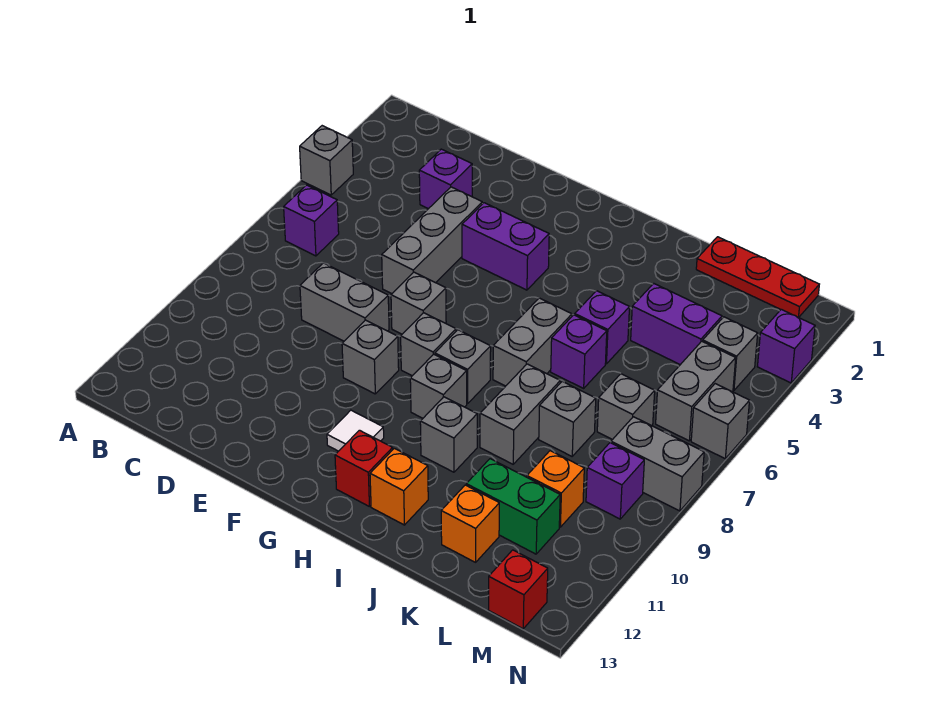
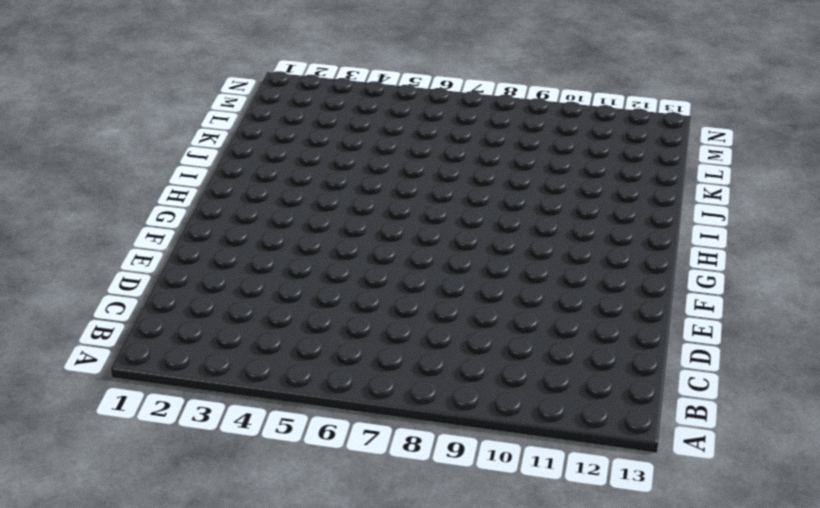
none -> grey brick A4 level 1
none -> purple brick B6 level 1
none -> purple brick D3 level 1
none -> grey brick D8:E8 level 1

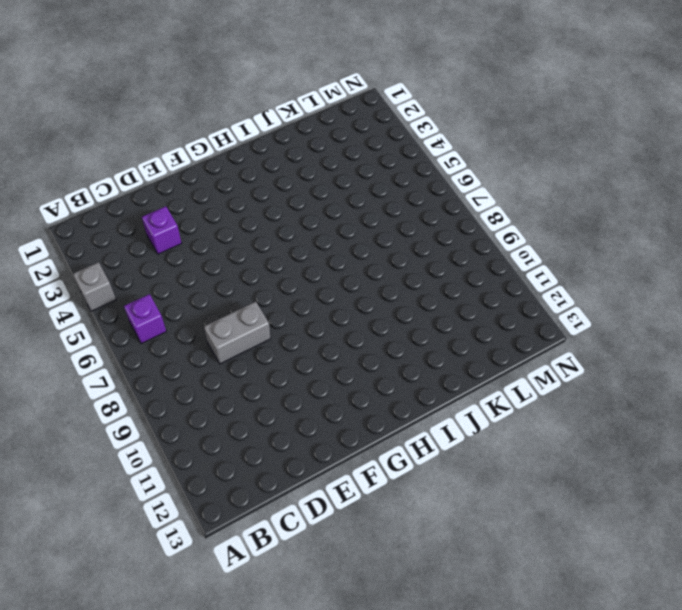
none -> grey brick E4:E6 level 1
none -> purple brick F4:G4 level 1
none -> grey brick F7 level 1
none -> grey brick F9 level 1

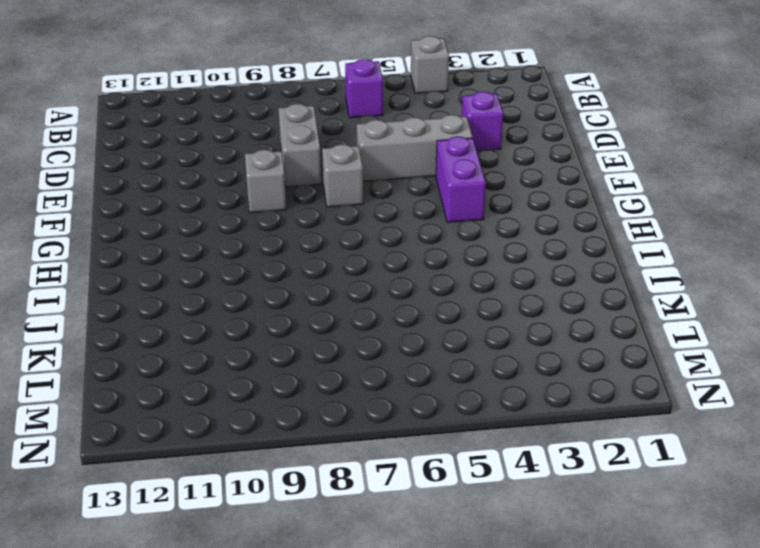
none -> grey brick G8 level 1
none -> white tile G11 level 1
none -> grey brick H8 level 1
none -> grey brick H9 level 1

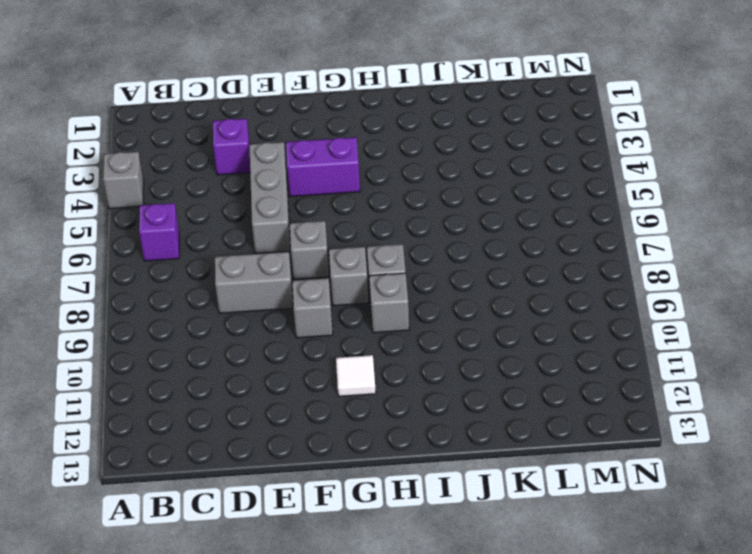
none -> red brick H12 level 1
none -> grey brick I6:I7 level 1
none -> grey brick I10 level 1
none -> orange brick I12 level 1

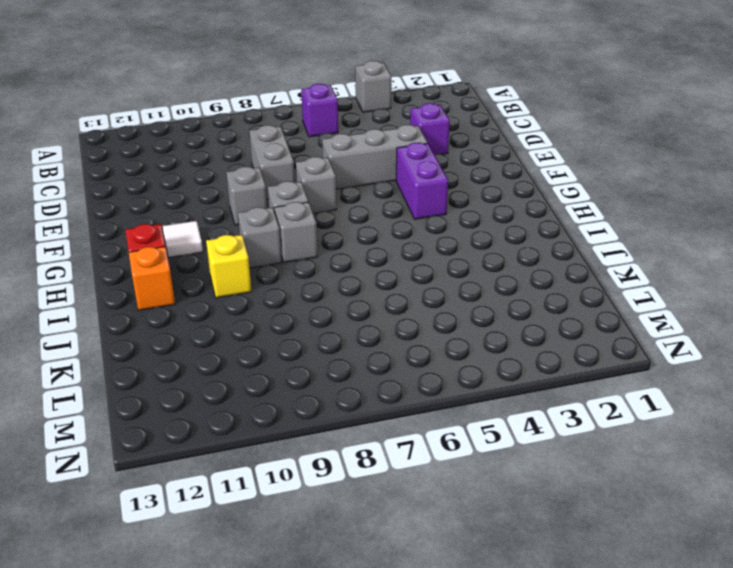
yellow brick I10 level 1 -> grey brick I10 level 1
none -> grey brick I6:I7 level 1
none -> purple brick J5 level 1
none -> purple brick J6 level 1
none -> grey brick J8:J9 level 1

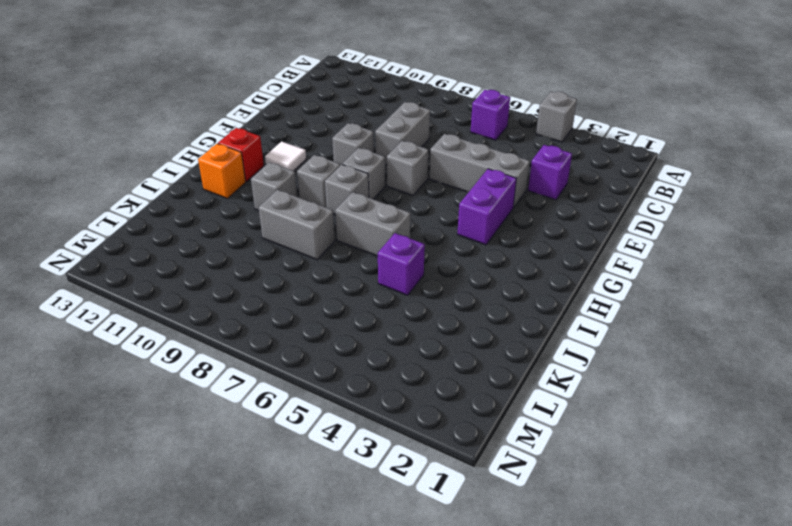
none -> purple brick J6 level 1
none -> red plate K1:M1 level 1
none -> purple brick K4:L4 level 1
none -> grey brick K8 level 1

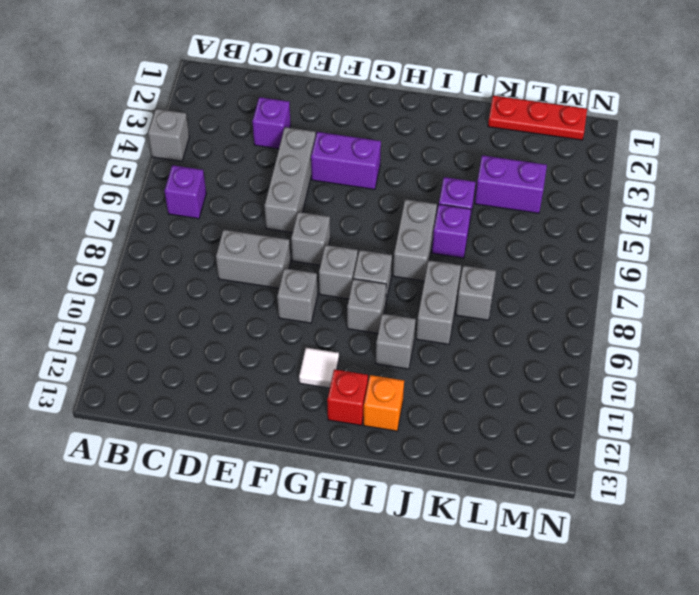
none -> green brick K11:L11 level 1
none -> orange brick K12 level 1
none -> grey brick L7 level 1
none -> orange brick L10 level 1

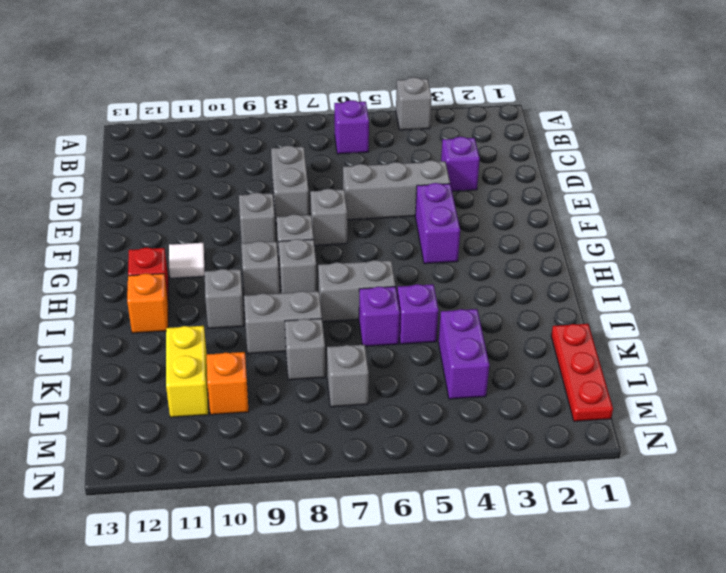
yellow brick K11:L11 level 1 -> green brick K11:L11 level 1
none -> orange brick K12 level 1
none -> grey brick M4 level 1
none -> grey brick M5:M6 level 1
none -> grey brick M8:N8 level 1

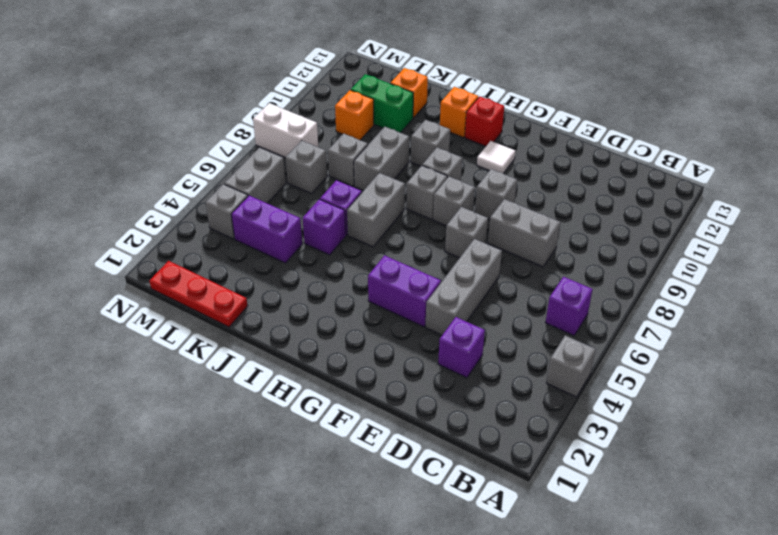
white brick M8:N8 level 1 -> grey brick M8:N8 level 1
none -> purple brick M9 level 1
none -> red brick M13 level 1
none -> purple brick N3 level 1
none -> grey brick N6 level 1

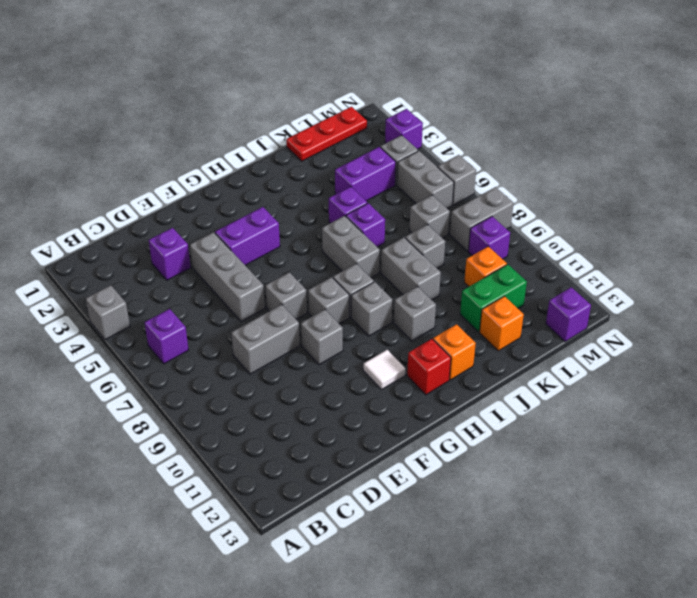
purple brick M13 level 1 -> red brick M13 level 1

